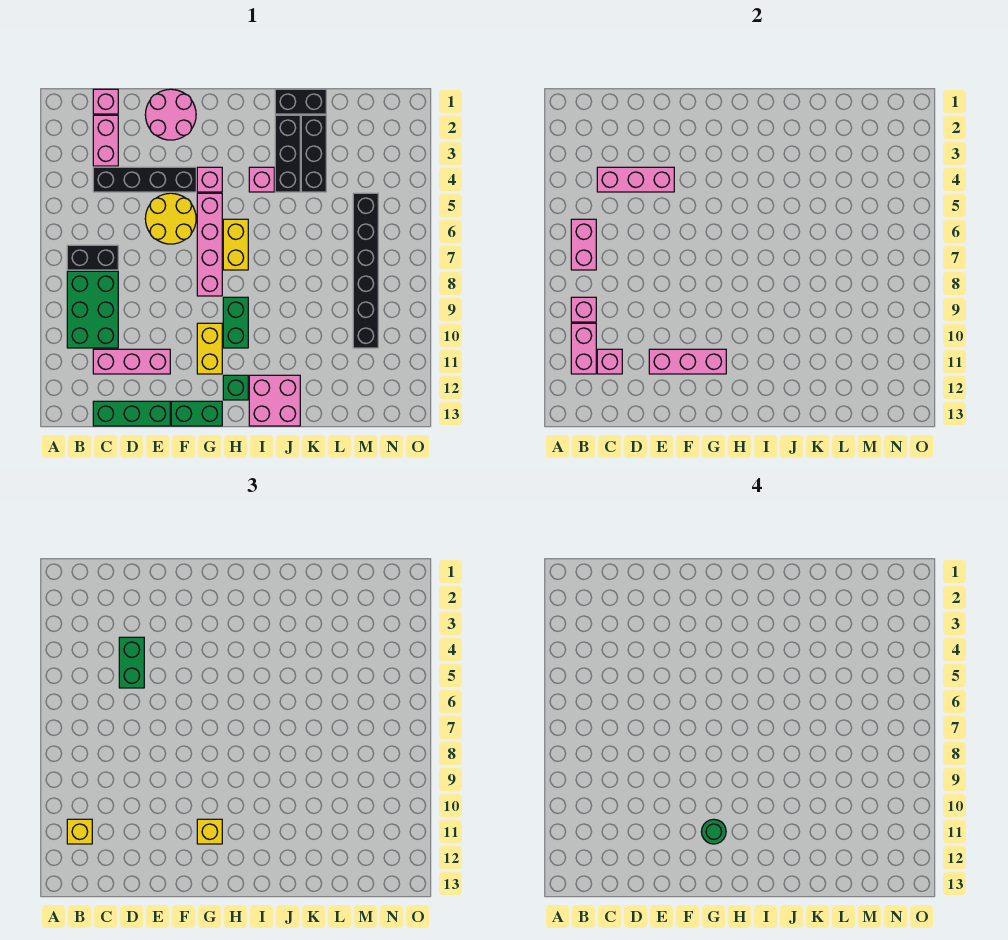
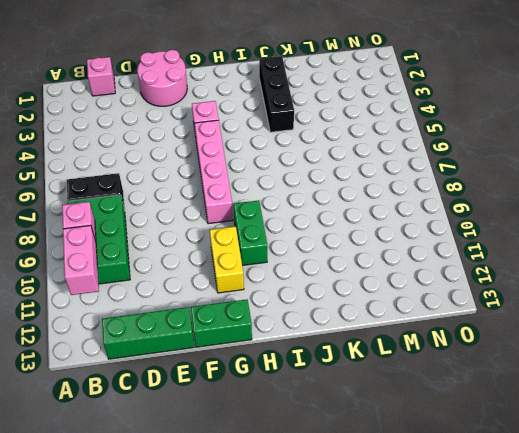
none -> pink brick C2:C3 level 1
none -> black brick C4:F4 level 1
none -> pink brick C11:E11 level 1
none -> yellow round brick E5:F6 level 1

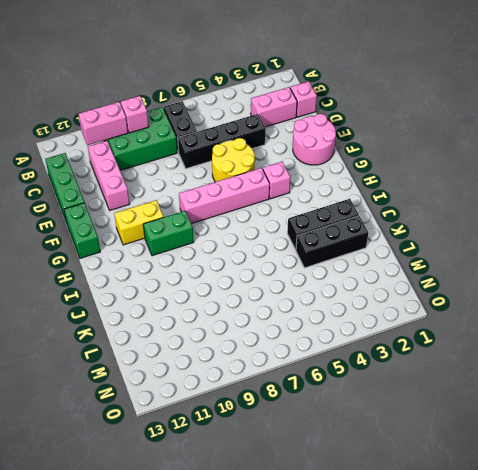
black brick D4:D7 level 1 -> black brick C4:F4 level 1
none -> yellow brick H6:H7 level 1
none -> green brick H12 level 1
none -> pink brick I4 level 1
none -> pink brick I12:J13 level 1

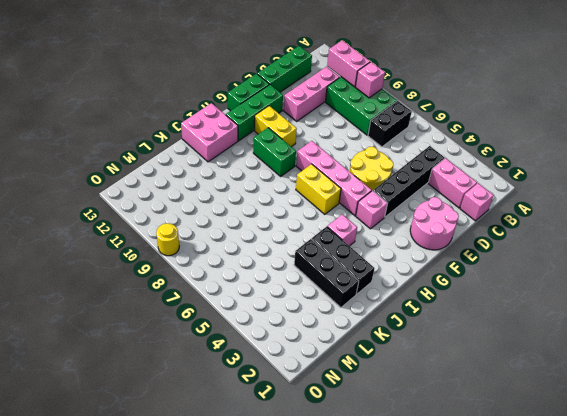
green brick F12:H12 level 1 -> green brick H12 level 1
yellow round brick O9 level 1 -> none
none -> black brick J1:K1 level 1
none -> black brick M5:M10 level 1
none -> pink brick B6:B7 level 2
none -> pink brick C4:E4 level 2

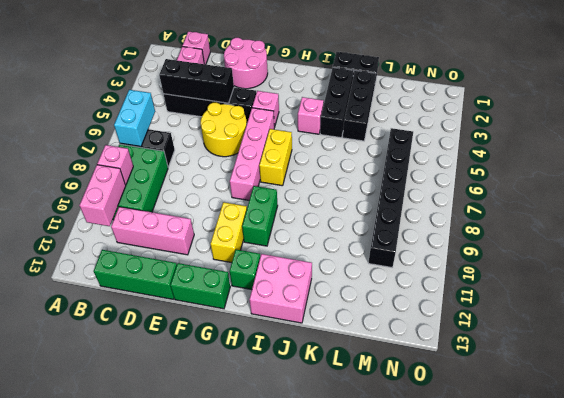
cyan brick B6:B7 level 2 -> pink brick B6:B7 level 2
black brick C4:E4 level 2 -> pink brick C4:E4 level 2
none -> pink brick C11 level 2
none -> pink brick E11:G11 level 2
none -> yellow brick B11 level 3
none -> green brick D4:D5 level 3

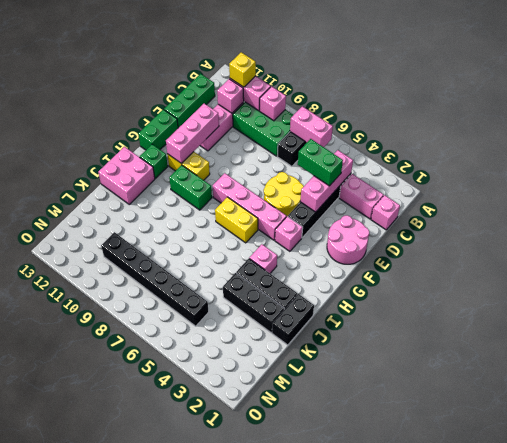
none -> yellow brick G11 level 3
none -> green round brick G11 level 4

